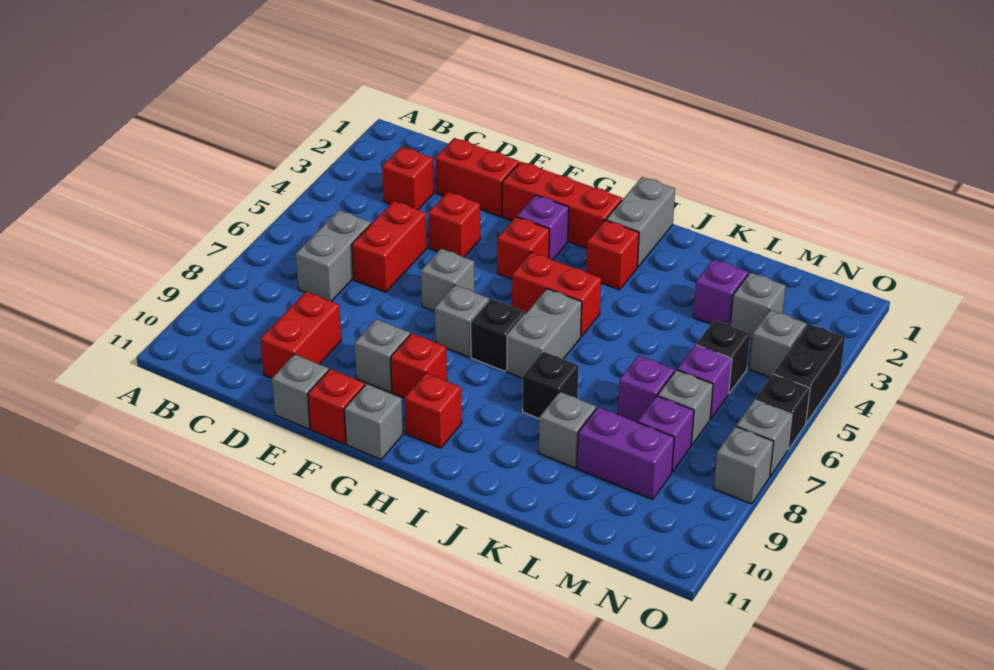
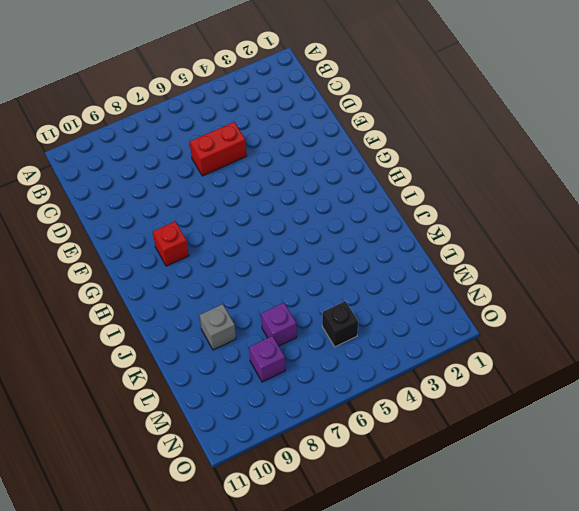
none -> red brick C3 level 1
none -> grey brick C6:C7 level 1
none -> red brick D2:E2 level 1
none -> red brick D9:D10 level 1

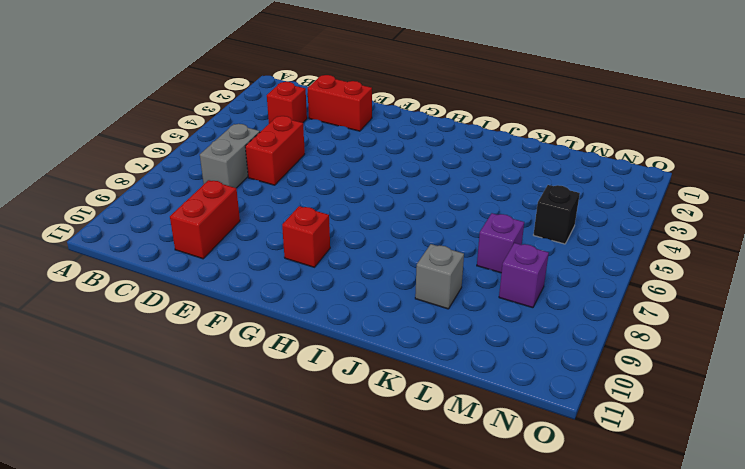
none -> red brick E4 level 1
none -> grey brick E11 level 1
none -> red brick F2:H2 level 1
none -> grey brick F6 level 1

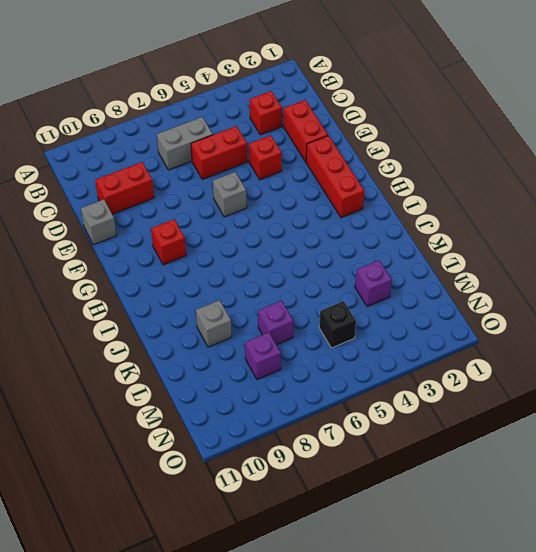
none -> grey brick F9 level 1
none -> red brick F11 level 1
none -> purple brick G3 level 1
none -> red brick G4 level 1

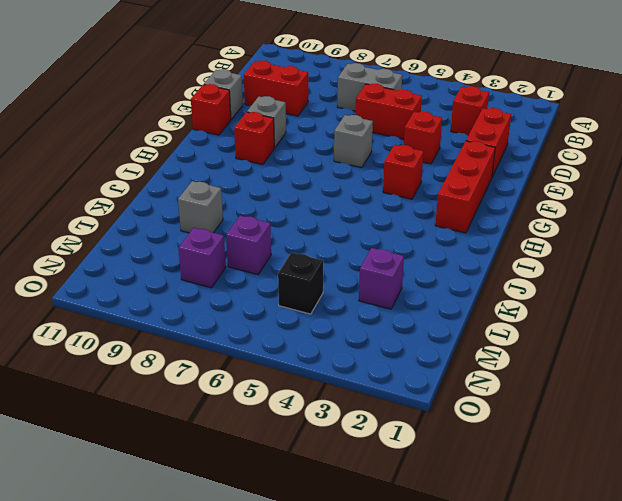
none -> purple brick G3 level 1
none -> grey brick G7 level 1
none -> grey brick G11 level 1
none -> red brick H5:I5 level 1

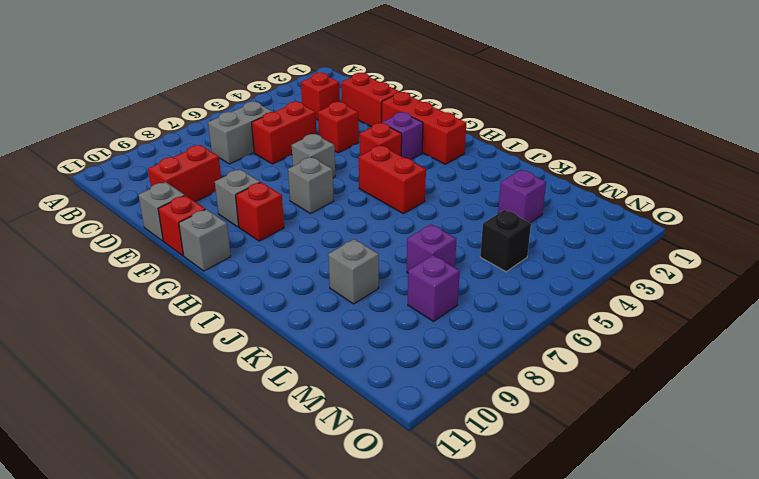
none -> black brick H7 level 1
none -> red brick H10 level 1
none -> grey brick I1:I2 level 1
none -> red brick I3 level 1

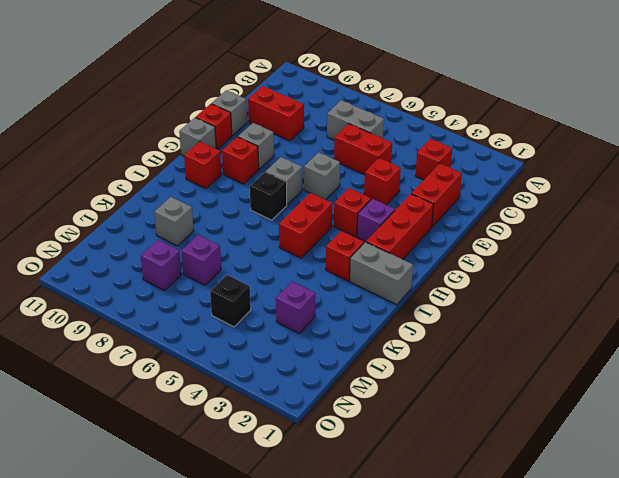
none -> grey brick I6:I7 level 1
none -> black brick J8 level 1
none -> purple brick L9:M9 level 1
none -> grey brick M3 level 1

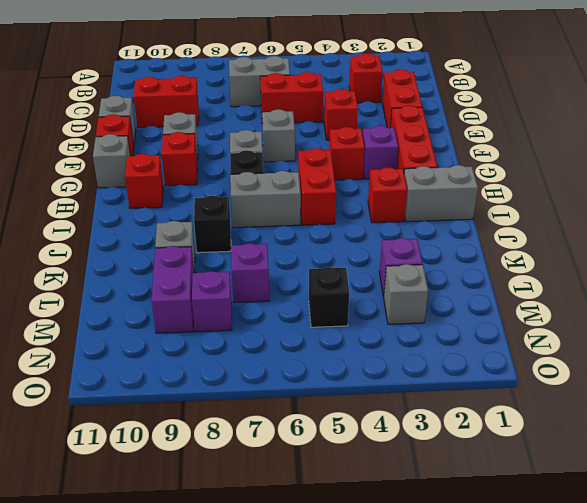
none -> purple brick M6 level 1
none -> grey brick M7 level 1
none -> grey brick N4 level 1
none -> black brick O4:O5 level 1

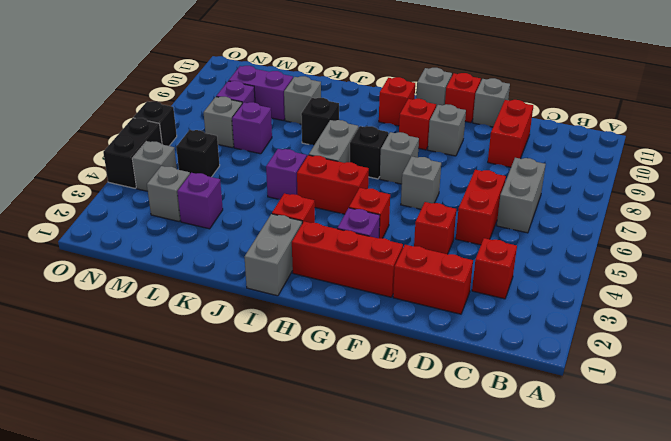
purple brick J5 level 1 -> purple brick M6 level 1
none -> grey brick O7 level 1
none -> grey brick O8 level 1

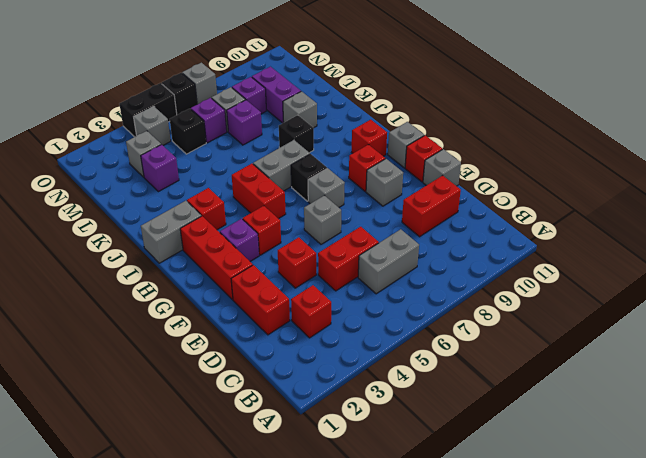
none -> grey brick O8 level 1

